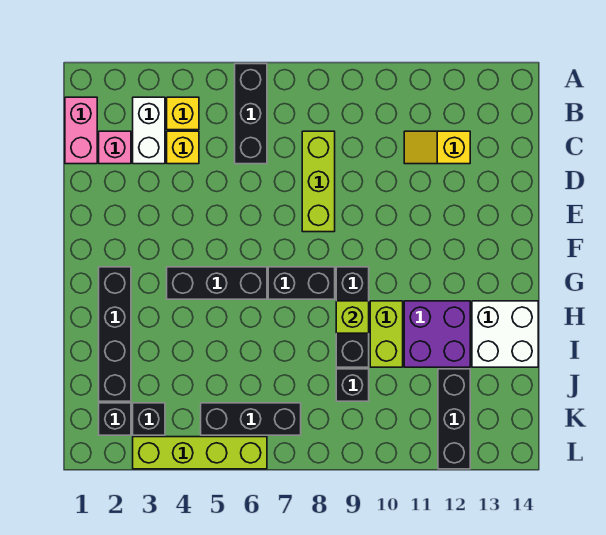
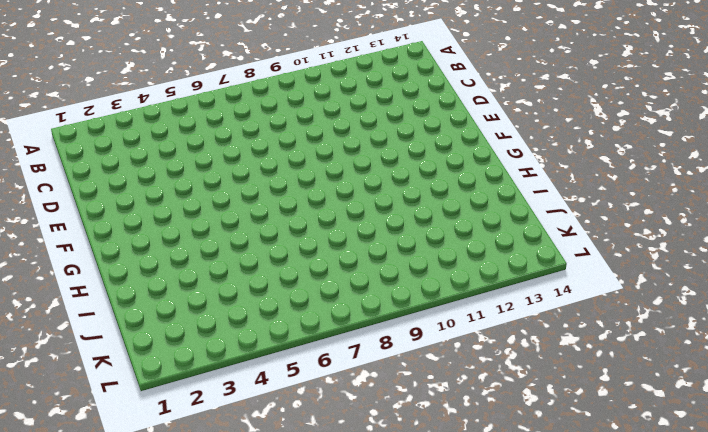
none -> black brick A6:C6 level 1
none -> pink brick B1:C1 level 1
none -> white brick B3:C3 level 1

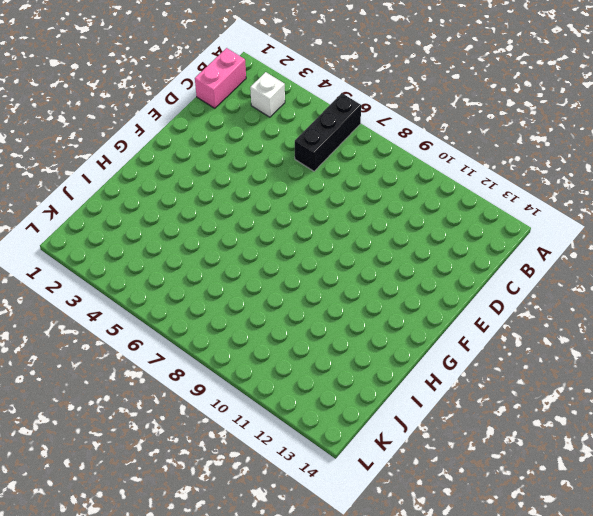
white brick B3 level 1 -> white brick B3:C3 level 1
none -> yellow brick B4 level 1
none -> pink brick C2 level 1
none -> yellow brick C4 level 1

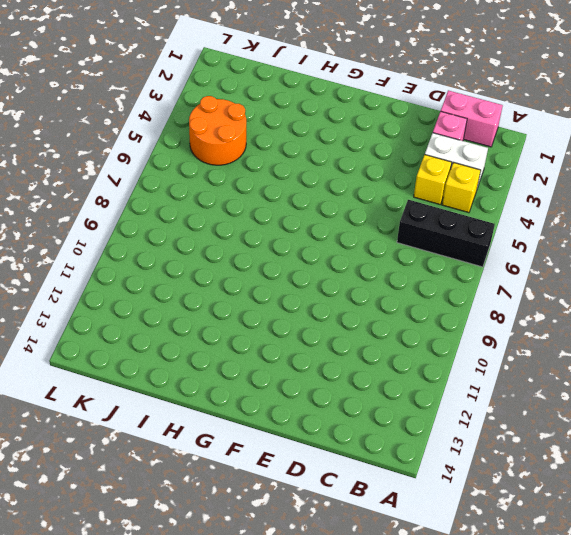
orange round brick J4:K5 level 1 -> black brick K5:K7 level 1
none -> lime brick C8:E8 level 1
none -> yellow slope C11:C12 level 1 top 12
none -> black brick G2:J2 level 1

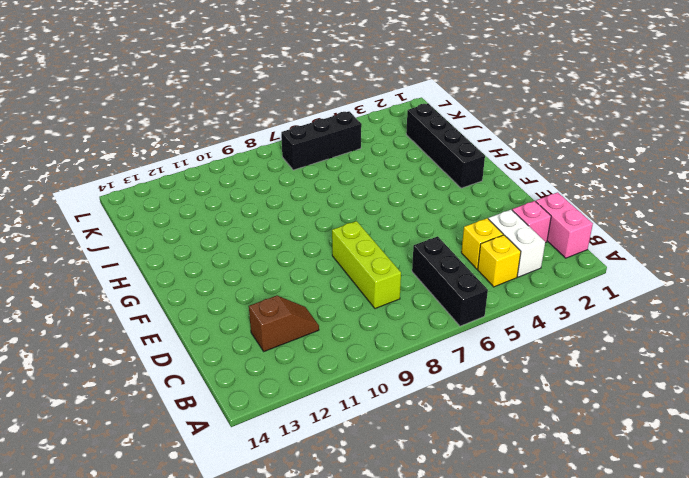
brown slope C11:C12 level 1 top 12 -> yellow slope C11:C12 level 1 top 12
none -> black brick G4:G6 level 1
none -> black brick G7:G8 level 1
none -> black brick G9:I9 level 1

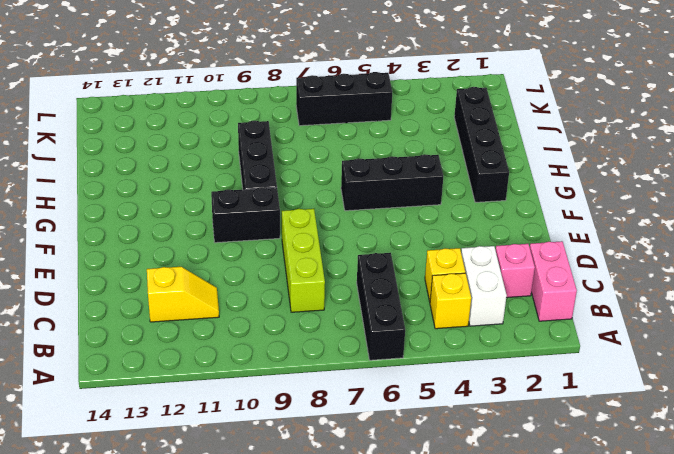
black brick F9:F10 level 1 -> black brick G7:G8 level 1
none -> lime brick H10:I10 level 1
none -> purple brick H11:I12 level 1
none -> white brick H13:I14 level 1

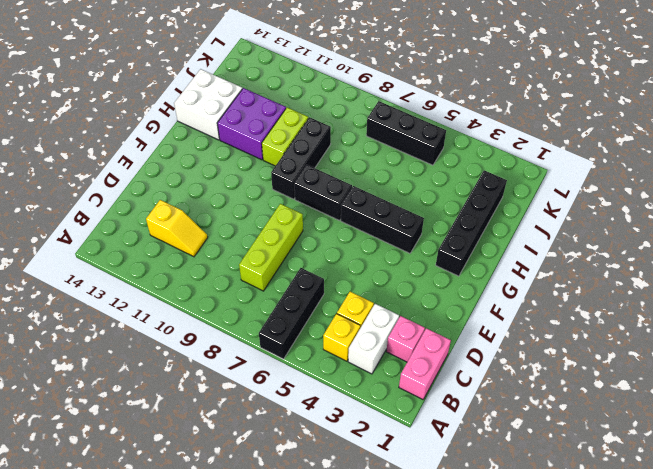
none -> black brick J9 level 1
none -> black brick J12:L12 level 1
none -> black brick K2 level 1

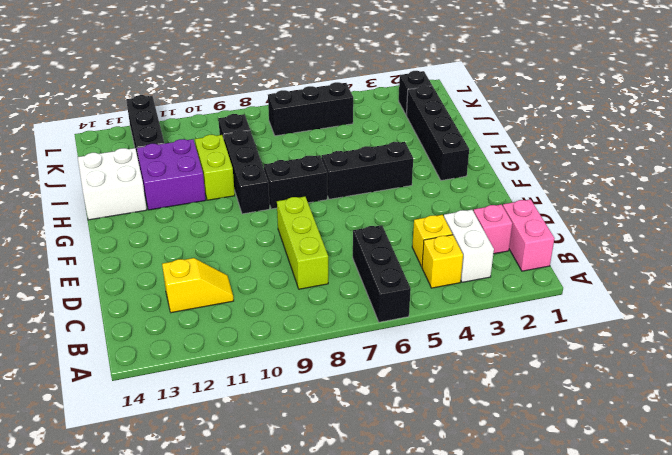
none -> black brick K3 level 1
none -> lime brick L3:L6 level 1
none -> lime brick H9 level 2

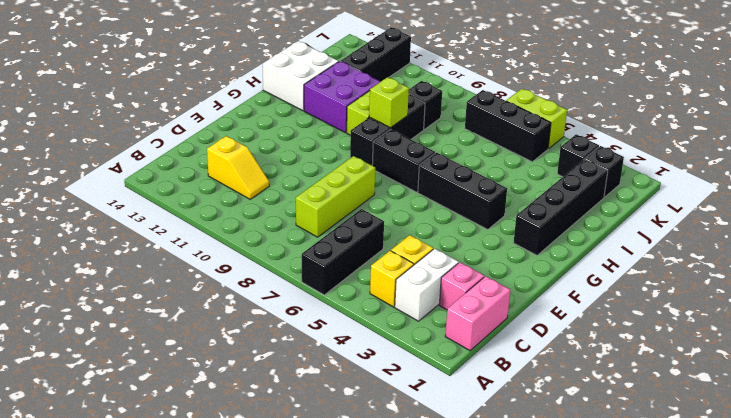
lime brick L5:L6 level 1 -> lime brick L3:L6 level 1

